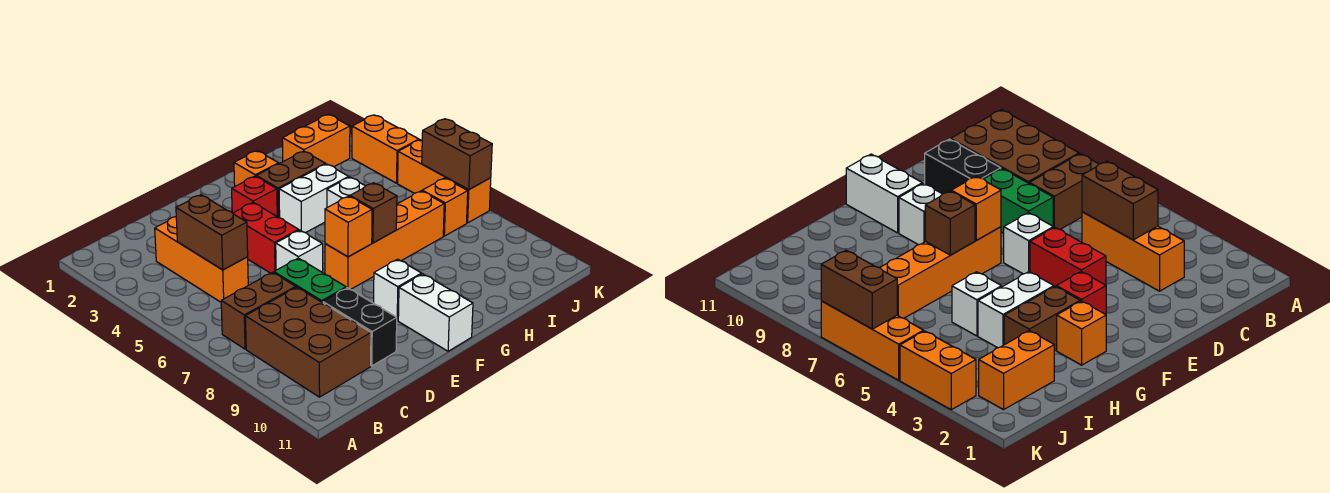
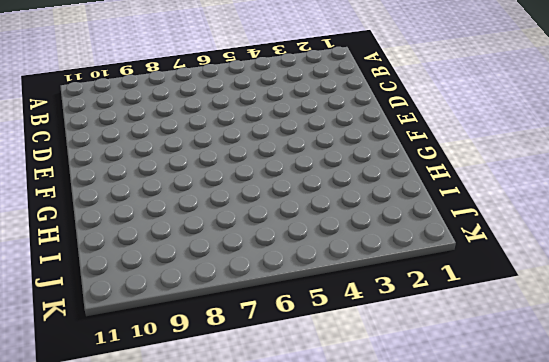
none -> brown brick B7:C7 level 1
none -> brown brick B8:C10 level 1
none -> orange brick C3:C5 level 1

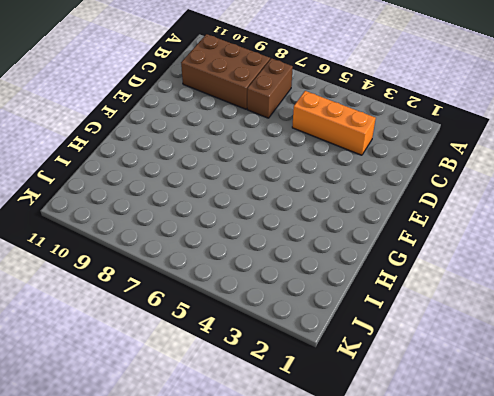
none -> green brick D7:D8 level 1
none -> black brick D9:D10 level 1
none -> red brick E4:E5 level 1

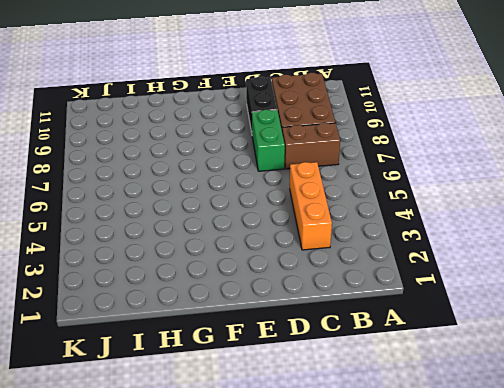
none -> red brick E4:E5 level 1
none -> white brick E6 level 1
none -> red brick F3 level 1

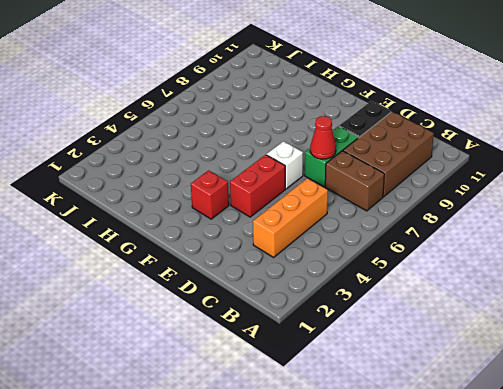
red cone D7 level 2 -> none
none -> orange brick F7:I7 level 1
none -> white brick F9 level 1
none -> white brick F10:F11 level 1

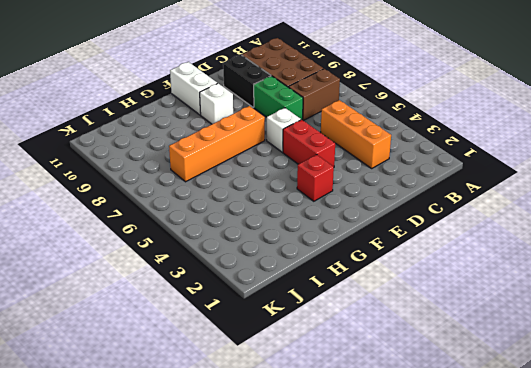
none -> orange brick G2 level 1
none -> brown brick G3:H3 level 1
none -> white brick G4:H4 level 1

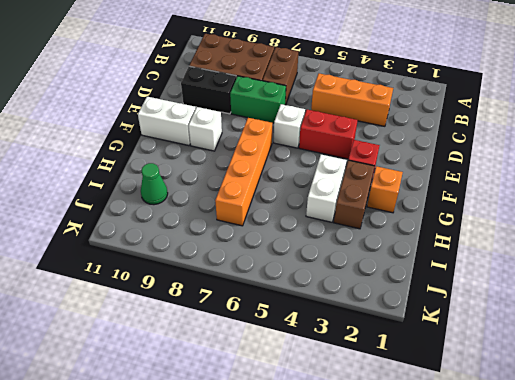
green cone I10 level 1 -> none
none -> white brick H5 level 1
none -> orange brick I2:J2 level 1
none -> orange brick J7 level 1

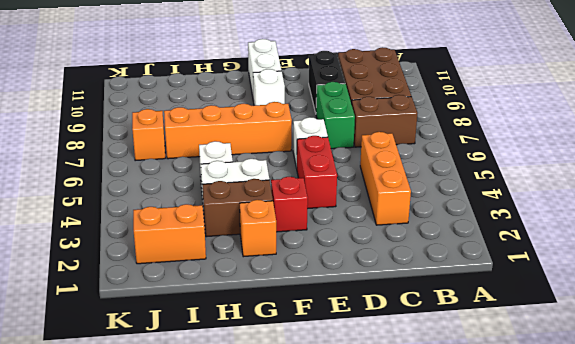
none -> orange brick K3:K4 level 1
none -> orange brick K5:K7 level 1
none -> brown brick C4:C5 level 2

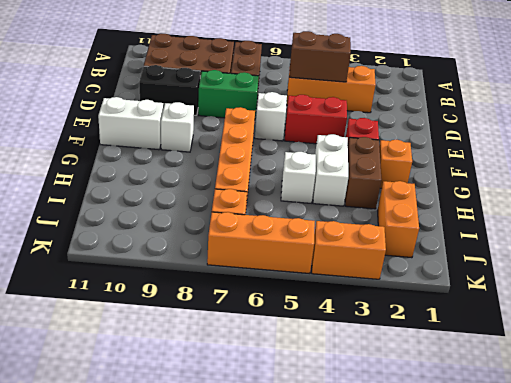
none -> orange brick F7 level 2
none -> brown brick G7 level 2
none -> brown brick K6:K7 level 2

